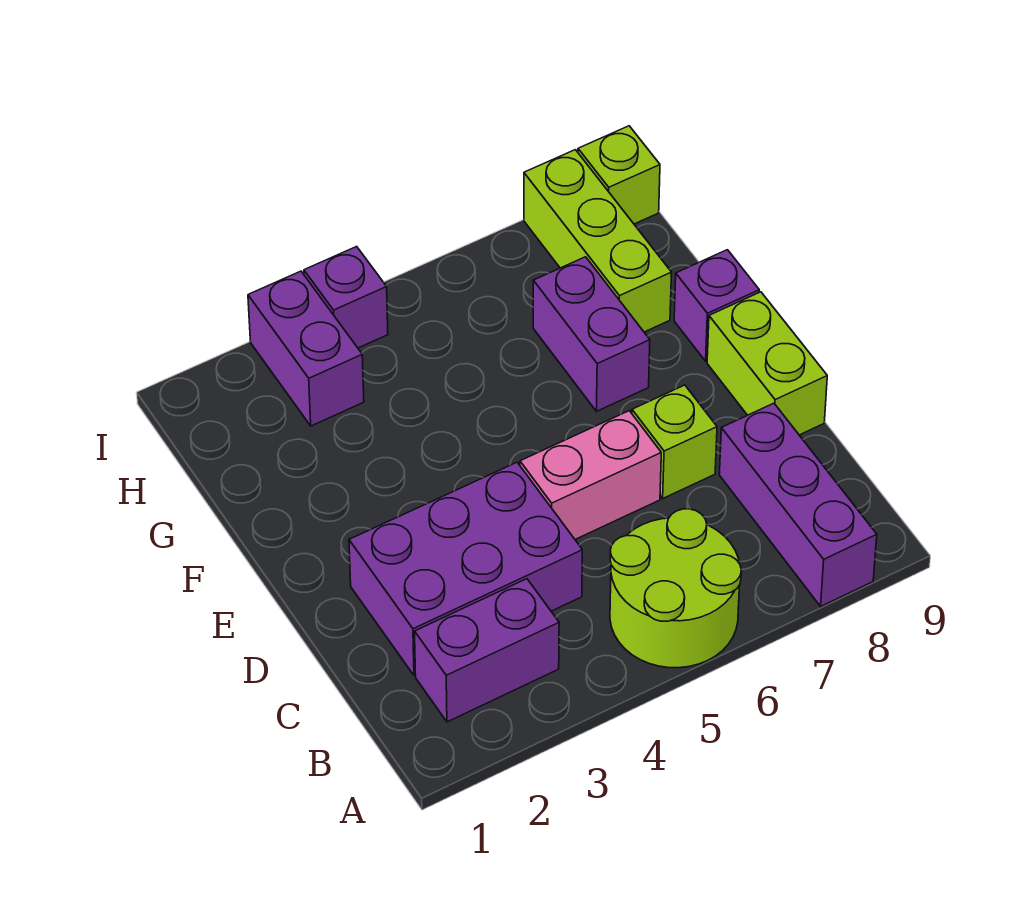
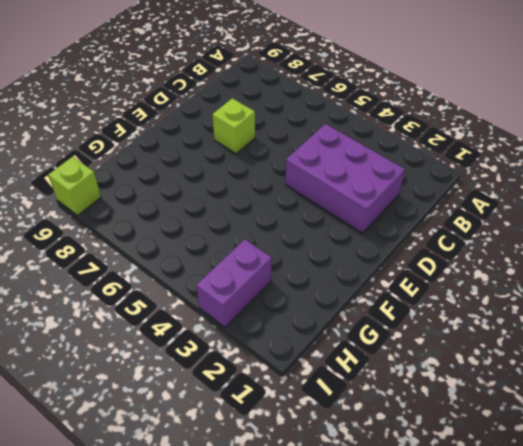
none -> lime round brick A5:B6 level 1
none -> purple brick A8:C8 level 1
none -> purple brick B2:B3 level 1

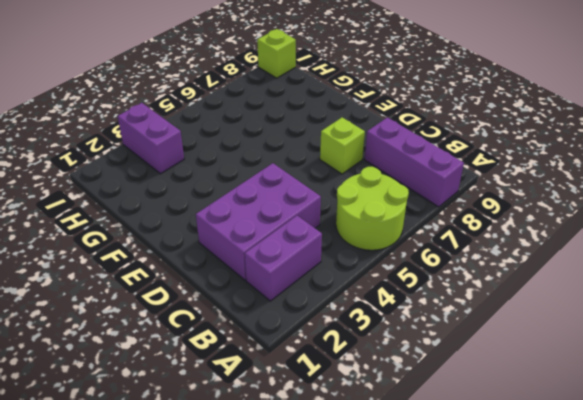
none -> pink brick D5:D6 level 1
none -> lime brick D9:E9 level 1
none -> purple brick F7:G7 level 1

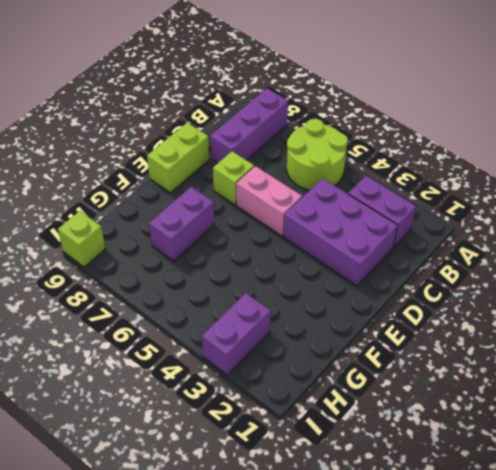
none -> purple brick F9 level 1
none -> lime brick G8:I8 level 1
none -> purple brick I4 level 1

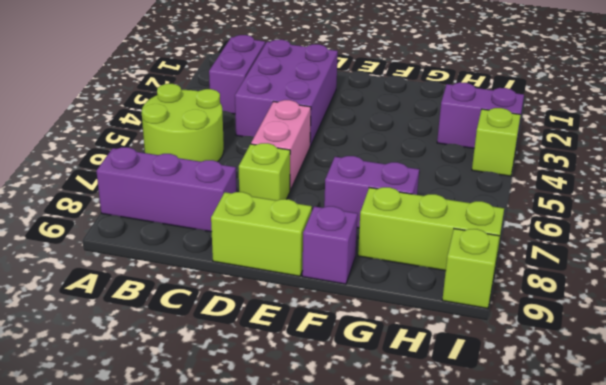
lime brick I4 level 1 -> purple brick I4 level 1

